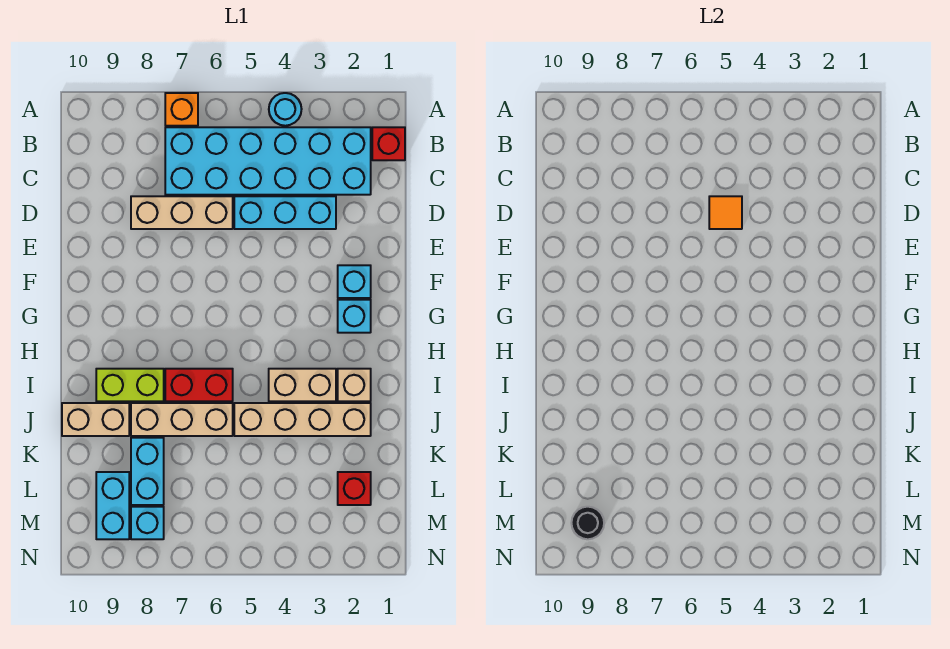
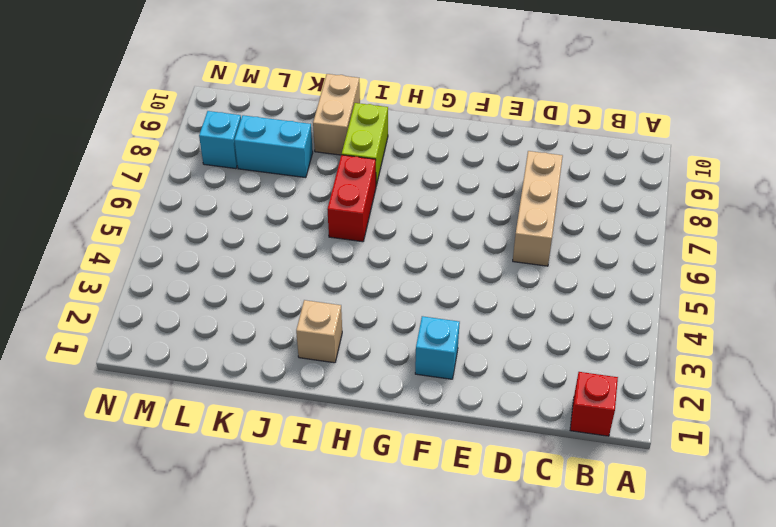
none -> cyan round brick A4 level 1
none -> orange brick A7 level 1
none -> cyan brick B2:C7 level 1

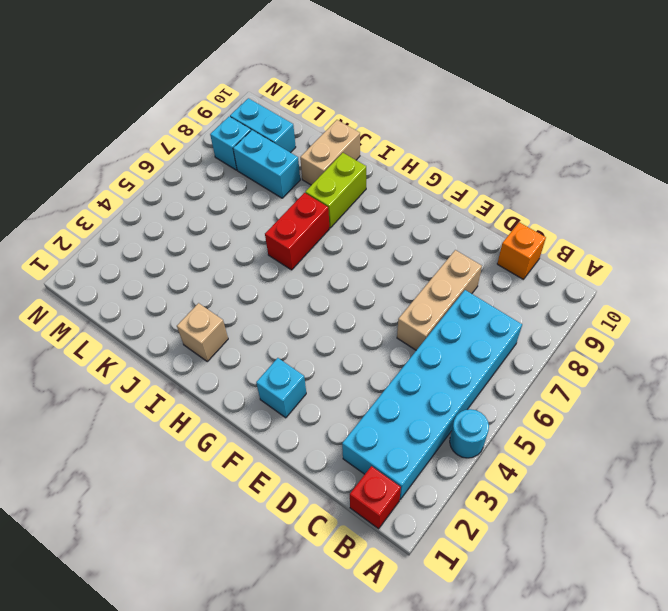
orange brick C10 level 1 -> orange brick A7 level 1
none -> cyan brick D3:D5 level 1
none -> cyan brick G2 level 1
none -> tan brick I3:I4 level 1

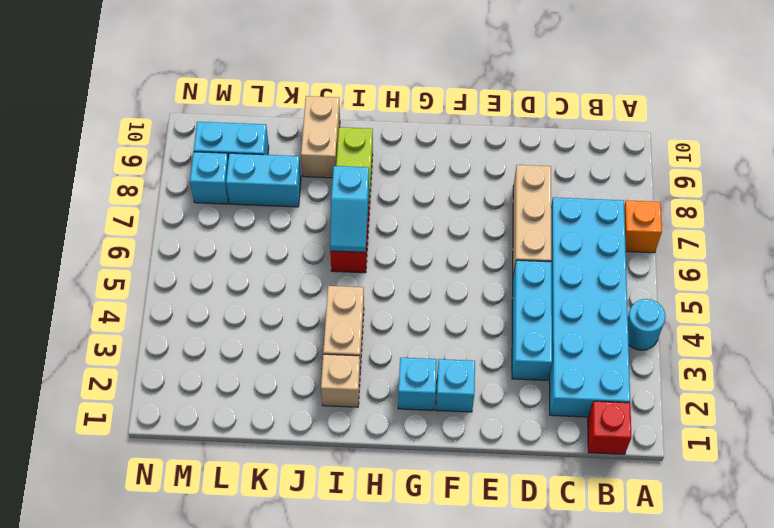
cyan slope I6:I7 level 2 top 7 -> none
none -> tan brick J2:J5 level 1
none -> tan brick J6:J8 level 1
none -> red brick L2 level 1

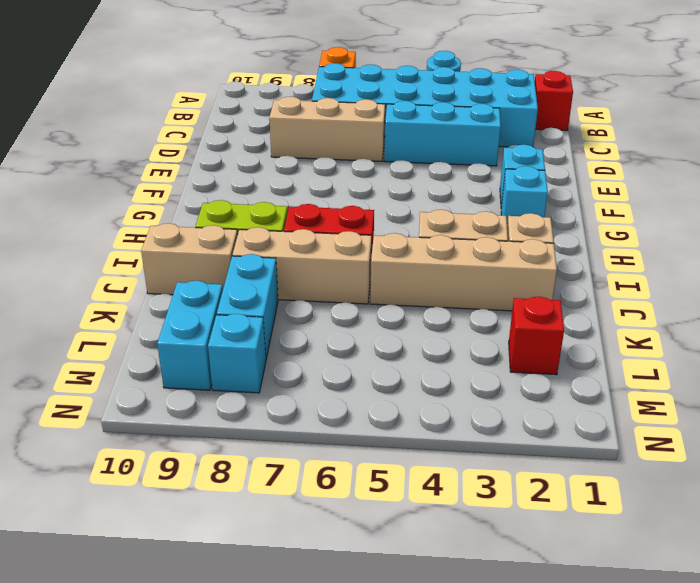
none -> orange tile D5 level 2
none -> black round brick M9 level 2

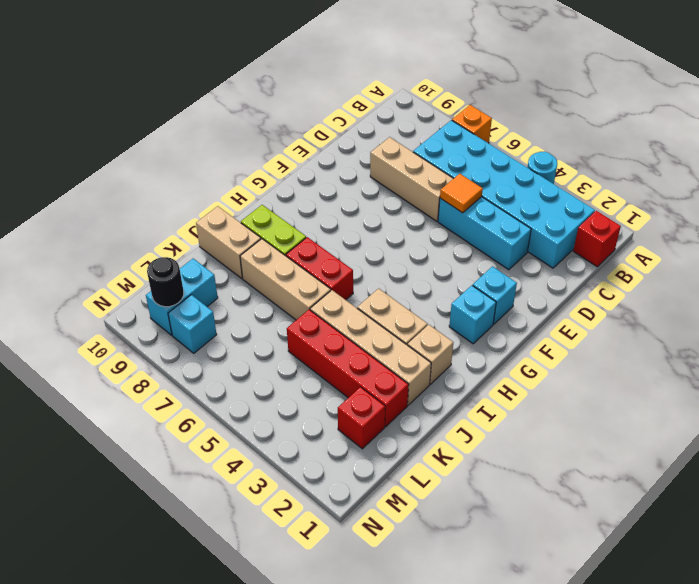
red brick K2:K5 level 1 -> none
none -> cyan brick K8:L8 level 1

